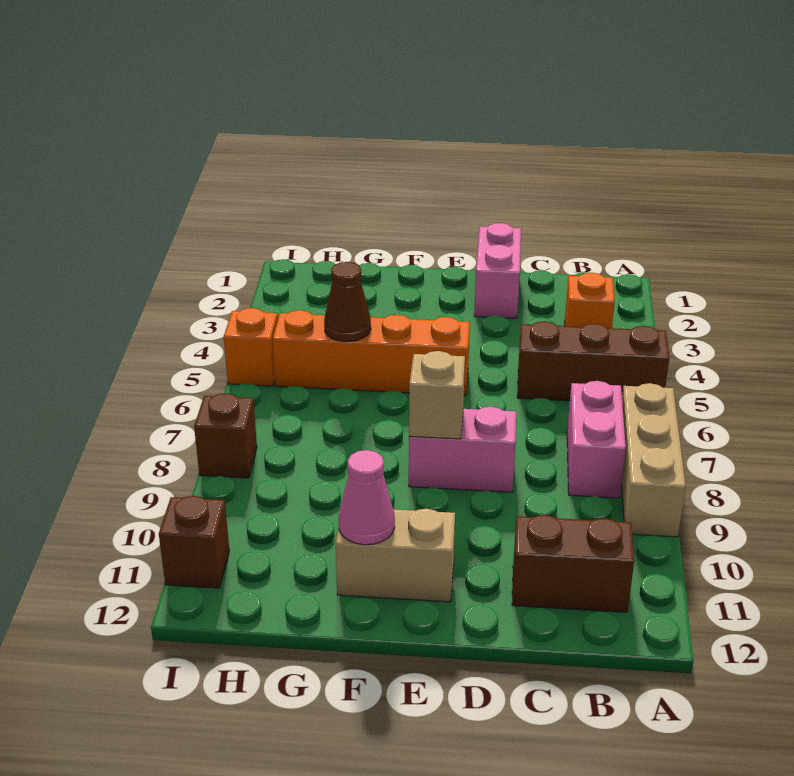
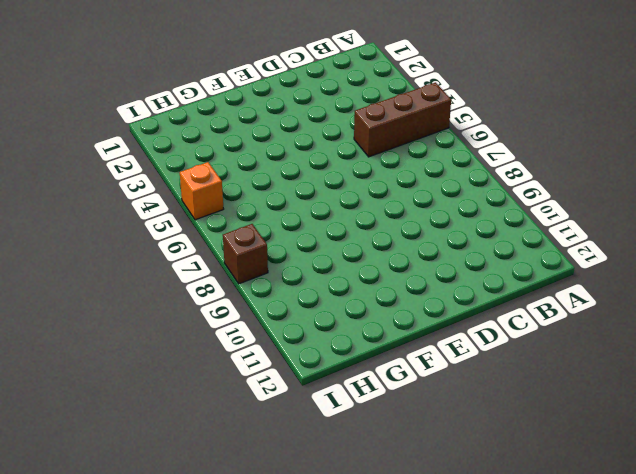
none -> tan brick A7:A9 level 1
none -> orange brick B3 level 1
none -> pink brick B7:B8 level 1

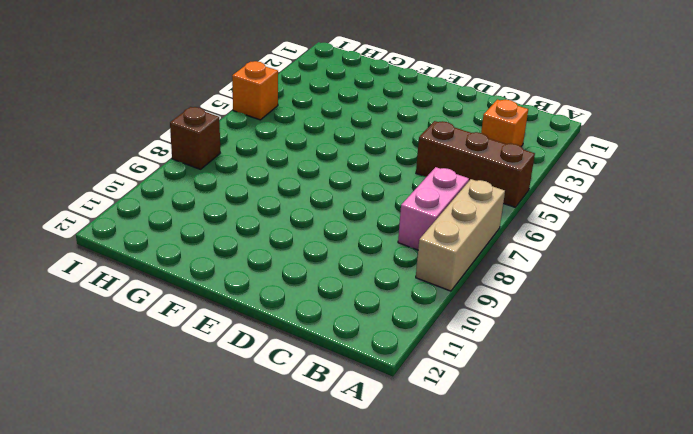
none -> brown brick B11:C11 level 1
none -> pink brick D1:D2 level 1
none -> pink brick D8:E8 level 1

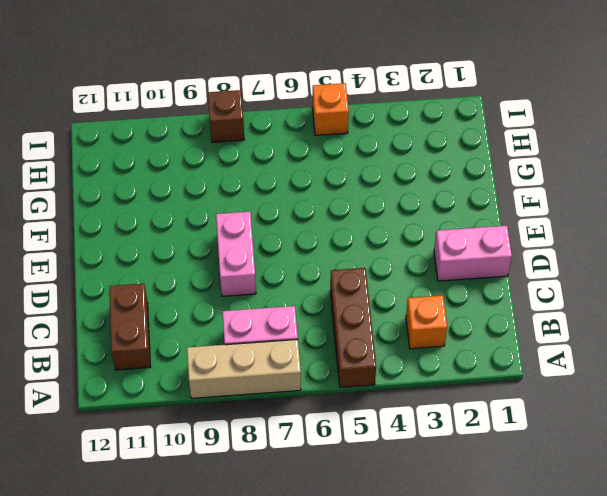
none -> orange brick E5:H5 level 1
none -> tan brick E11:F11 level 1
none -> brown brick I11 level 1

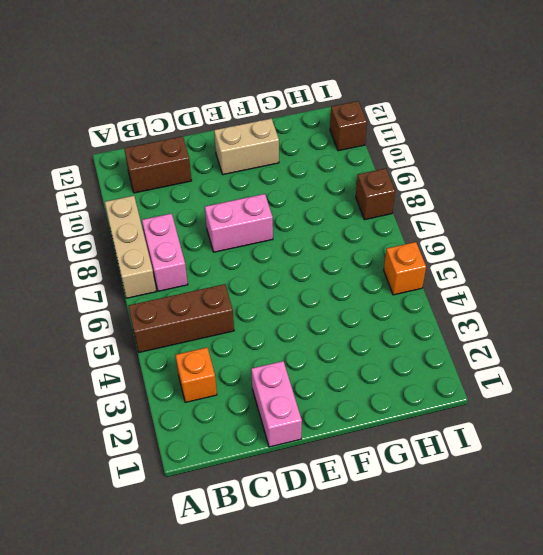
none -> orange brick E5:H5 level 1
none -> tan brick E8 level 2
none -> pink cone F11 level 2

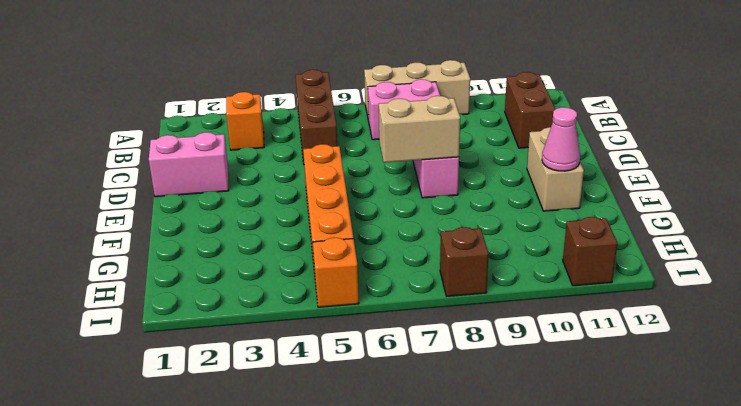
tan brick E7:E8 level 2 -> tan brick E8 level 2
none -> brown cone G5 level 2

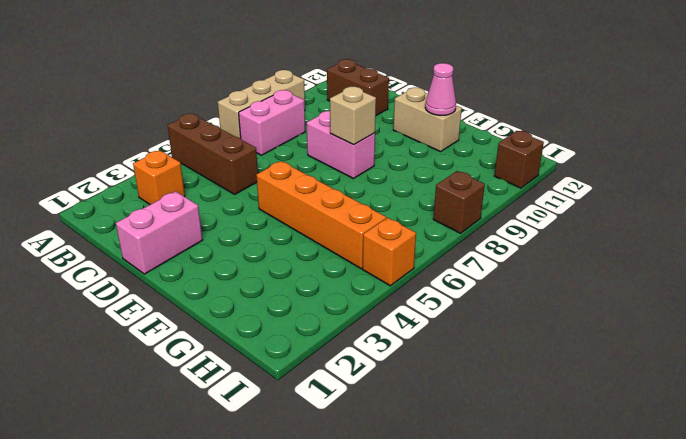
none -> brown cone G5 level 2

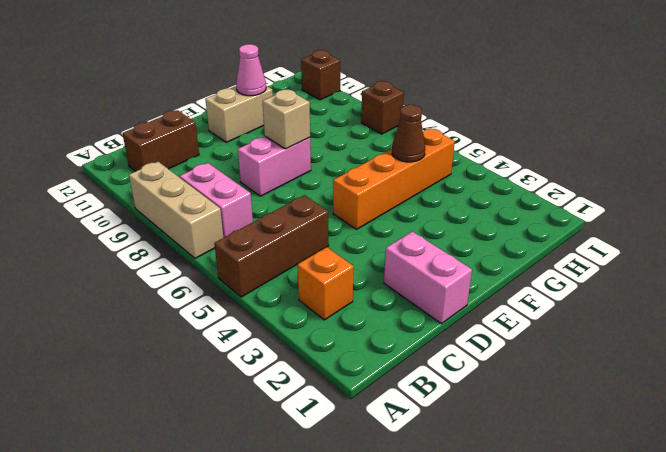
none -> orange brick I5 level 1

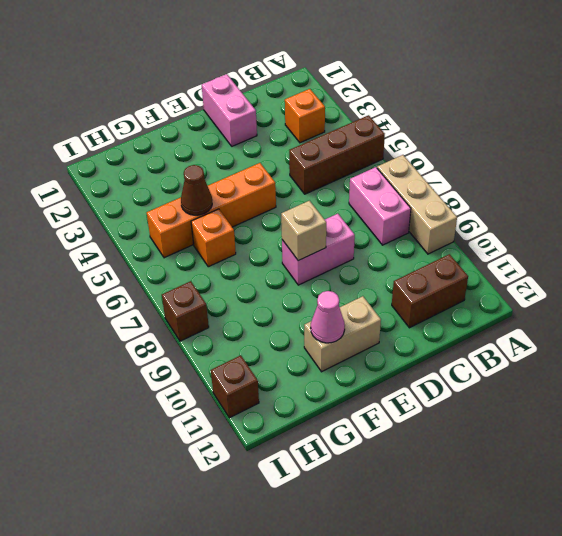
orange brick G6 level 1 -> orange brick I5 level 1

